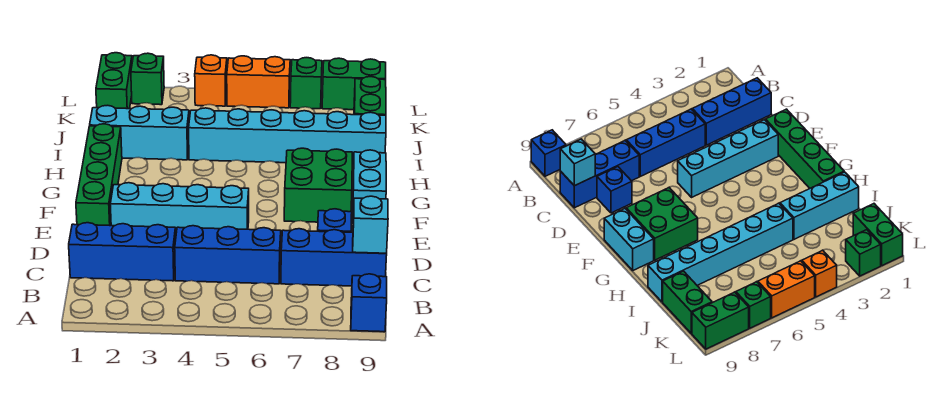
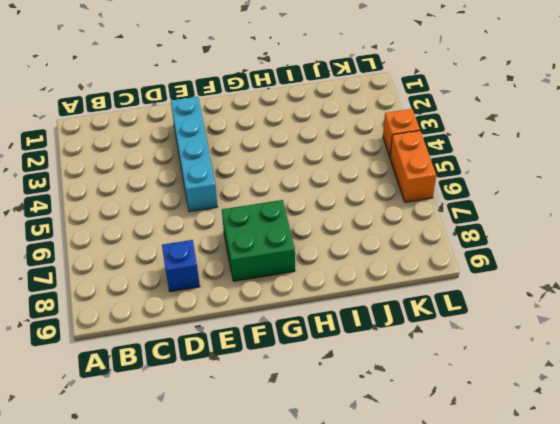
none -> blue brick A9 level 1
none -> blue brick C1:C3 level 1
none -> blue brick C4:C6 level 1

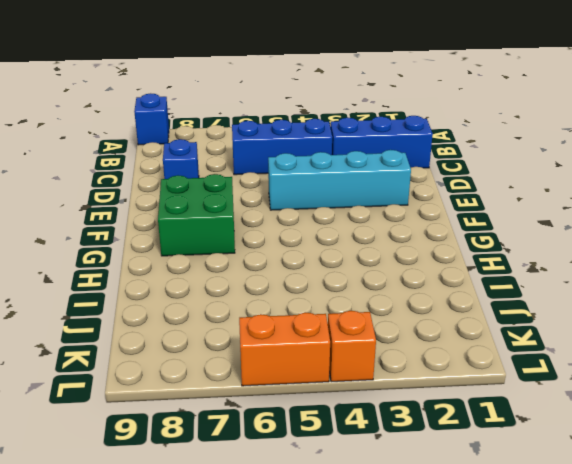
none -> blue brick C7:C9 level 1
none -> green brick E1:H1 level 1
none -> cyan brick F9:G9 level 1

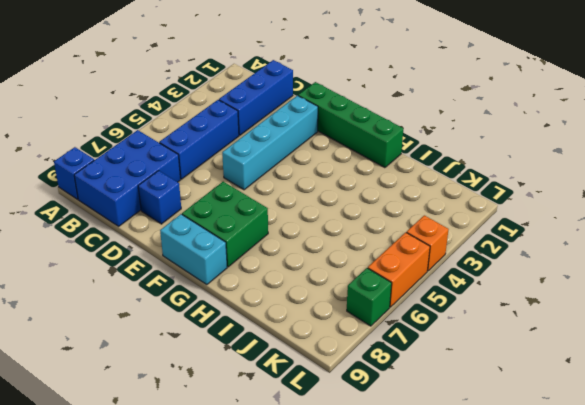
blue brick B7:C9 level 1 -> blue brick C7:C9 level 1
none -> cyan brick I1:I3 level 1
none -> cyan brick I4:I9 level 1
none -> green brick J9:K9 level 1

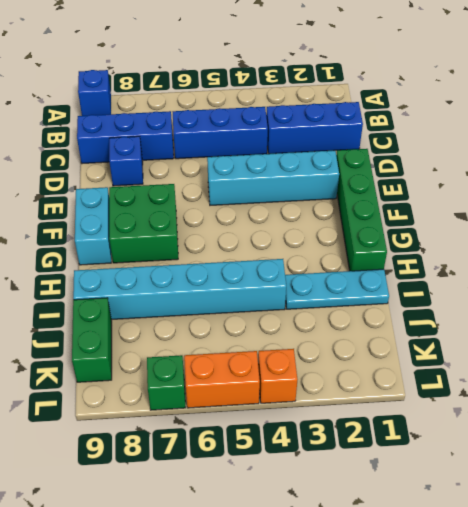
cyan plate I1:I3 level 1 -> cyan brick I1:I3 level 1
none -> green brick K1:L1 level 1
none -> green brick L2 level 1
none -> green brick L8:L9 level 1

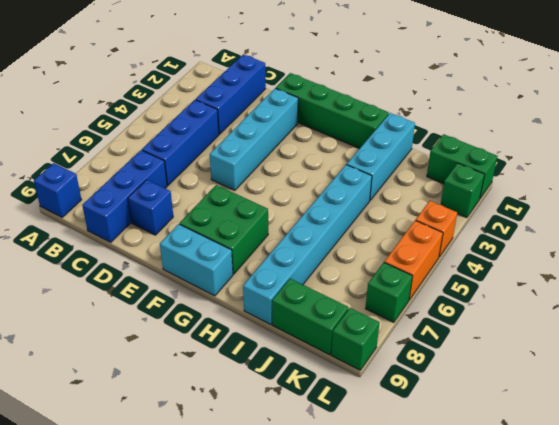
green brick L9 level 1 -> green brick L8:L9 level 1
none -> cyan brick C9 level 2

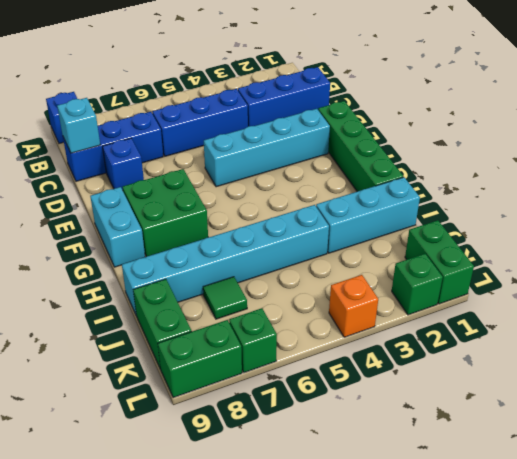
green tile J7 level 1 -> none
none -> orange brick L5:L6 level 1

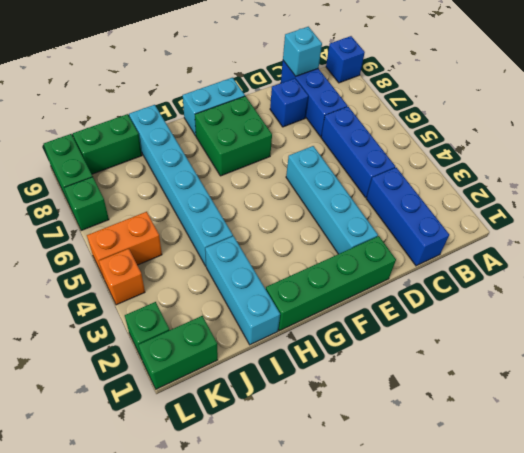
orange brick K5:L5 level 1 -> orange brick L5:L6 level 1

